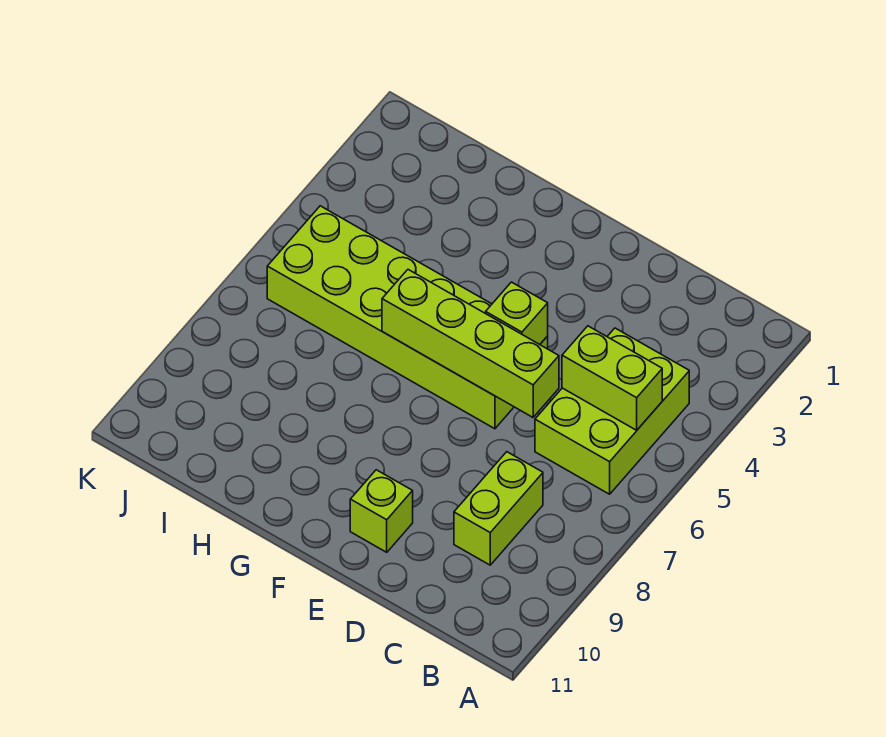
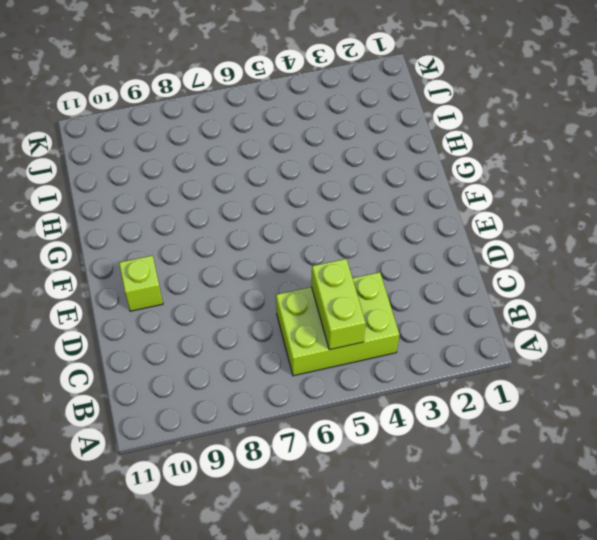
none -> lime brick C8:C9 level 1
none -> lime brick E5:J6 level 1

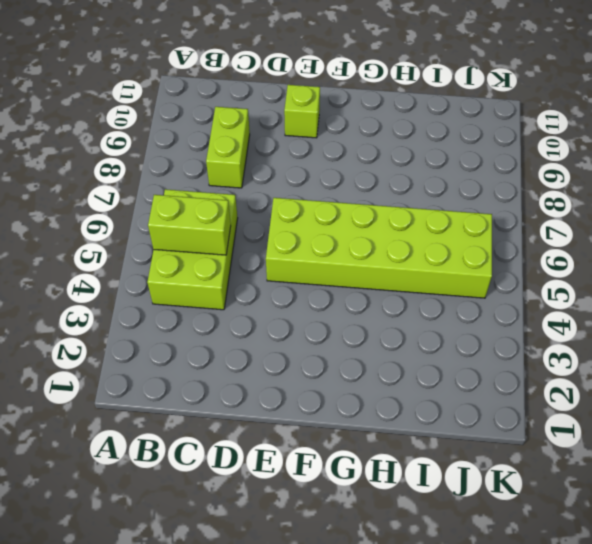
none -> lime brick D6:G6 level 2
none -> lime brick E5 level 2

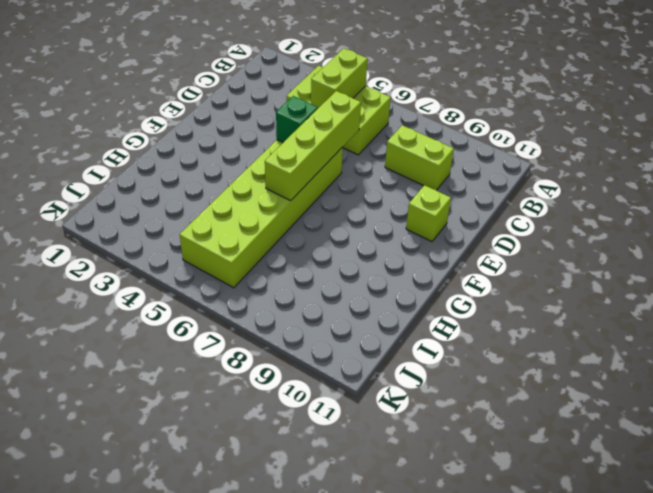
green brick E5 level 2 -> lime brick E5 level 2

